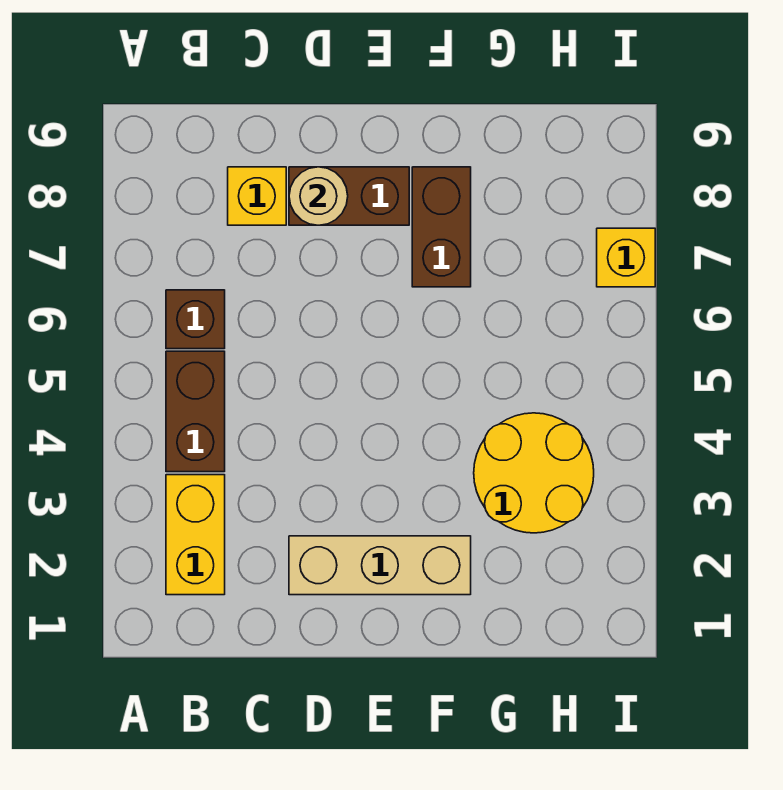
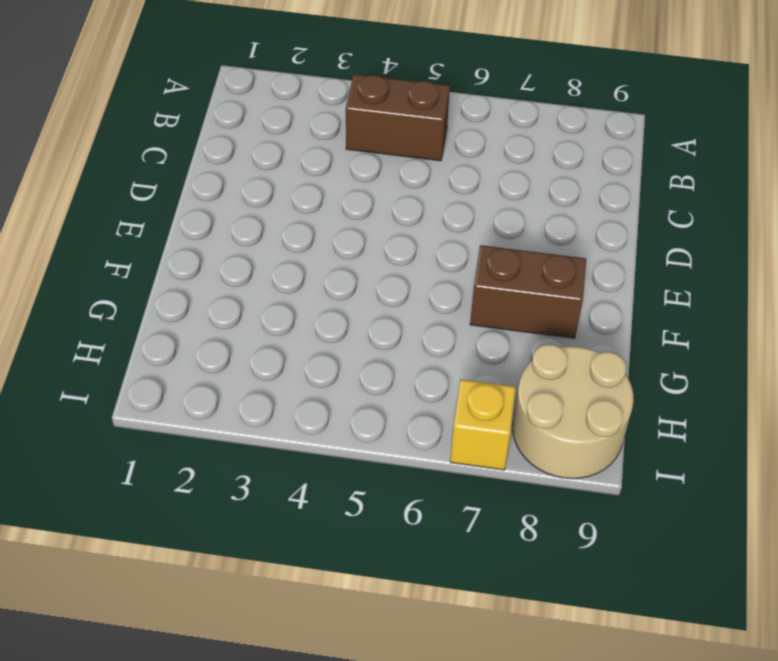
tan round brick H8:I9 level 1 -> none
none -> yellow brick B2:B3 level 1
none -> brown brick B6 level 1

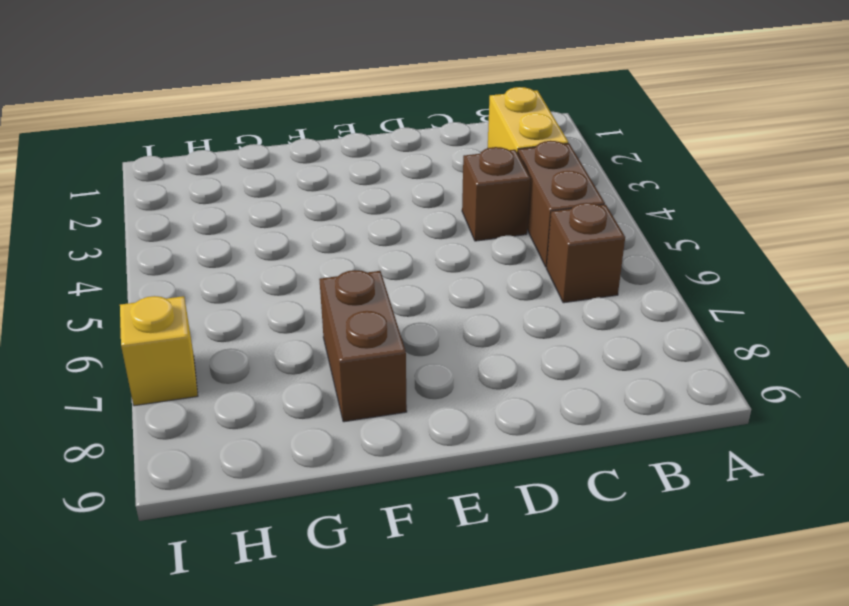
brown brick C4 level 1 -> none
none -> yellow brick C8 level 1
none -> tan brick D2:F2 level 1

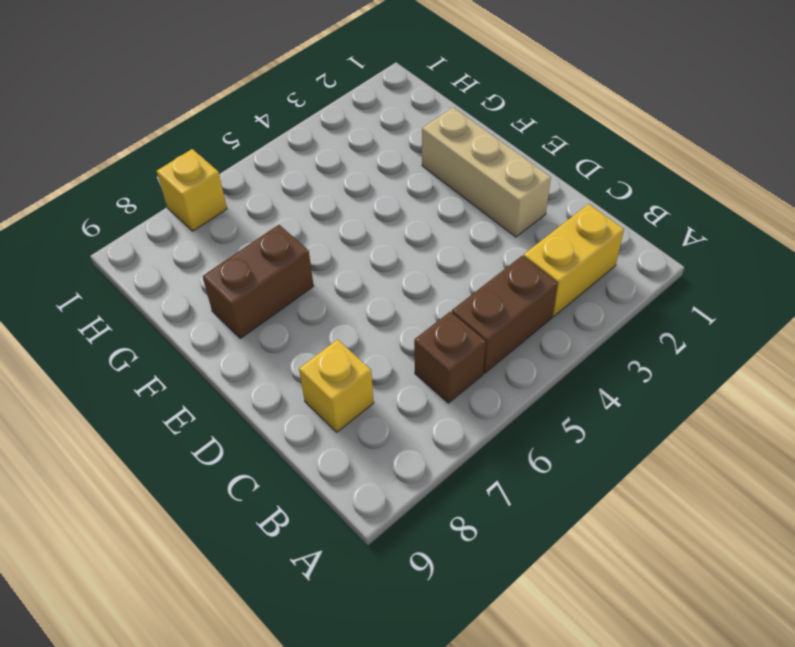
none -> brown brick D8:E8 level 1
none -> yellow round brick G3:H4 level 1

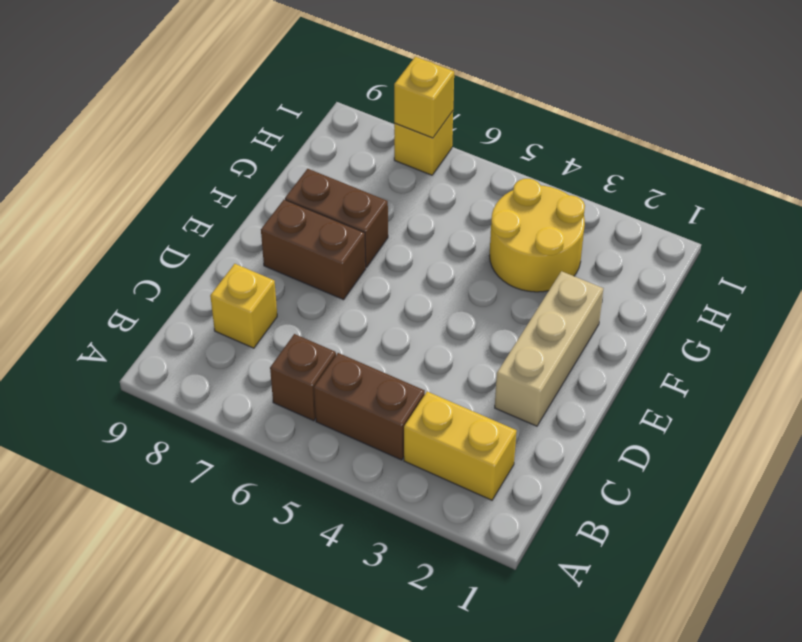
brown brick E7:E8 level 1 -> brown brick D8:E8 level 1
yellow brick I7 level 2 -> none
none -> tan round brick D8 level 2

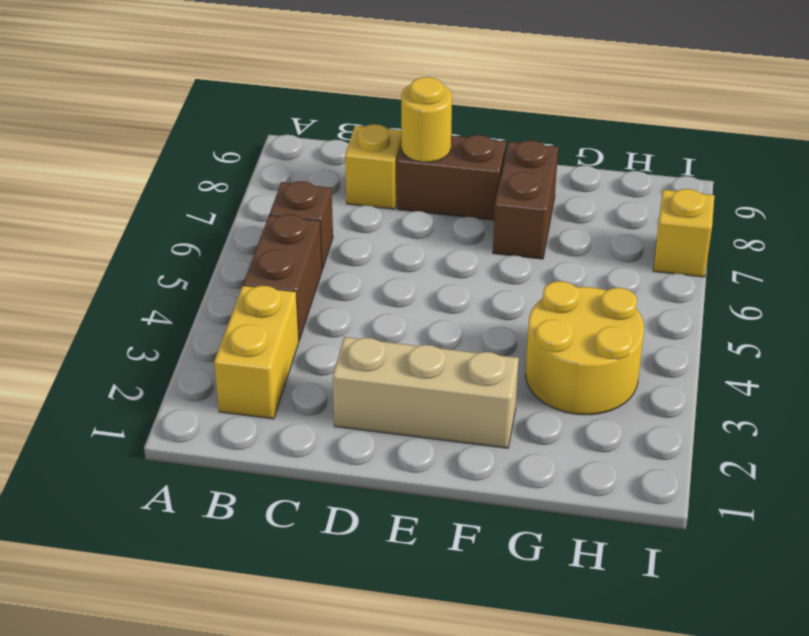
yellow round brick D8 level 2 -> tan round brick D8 level 2

